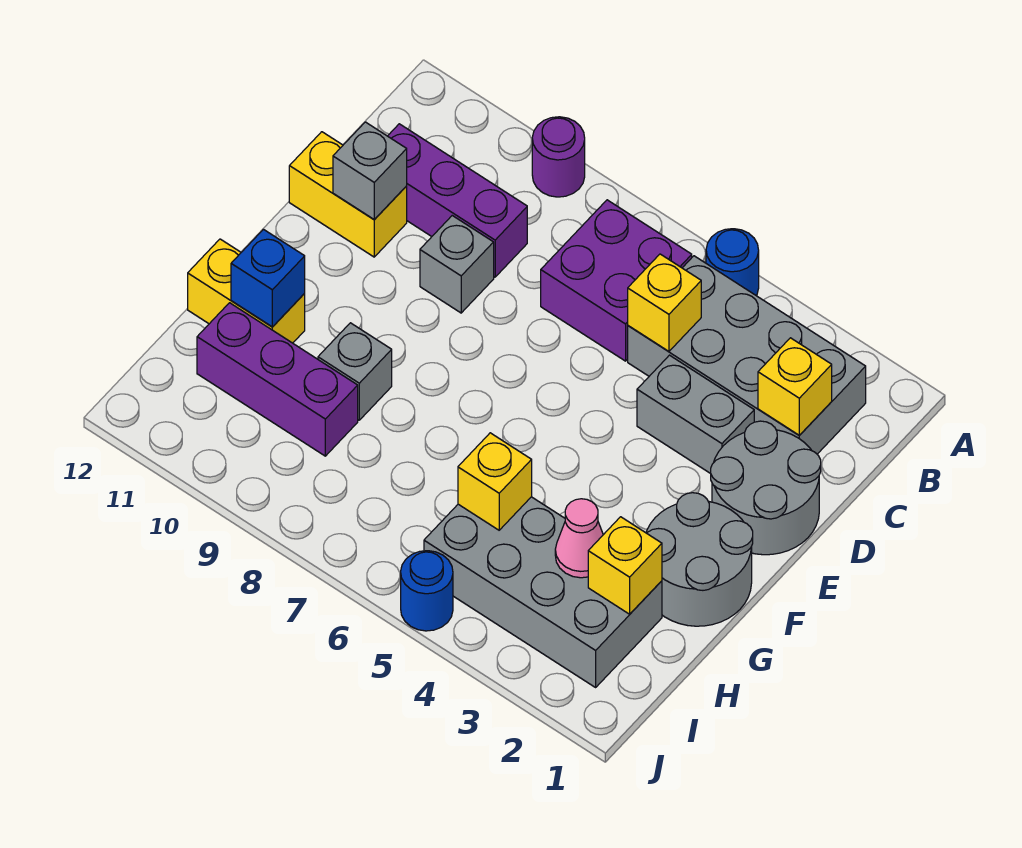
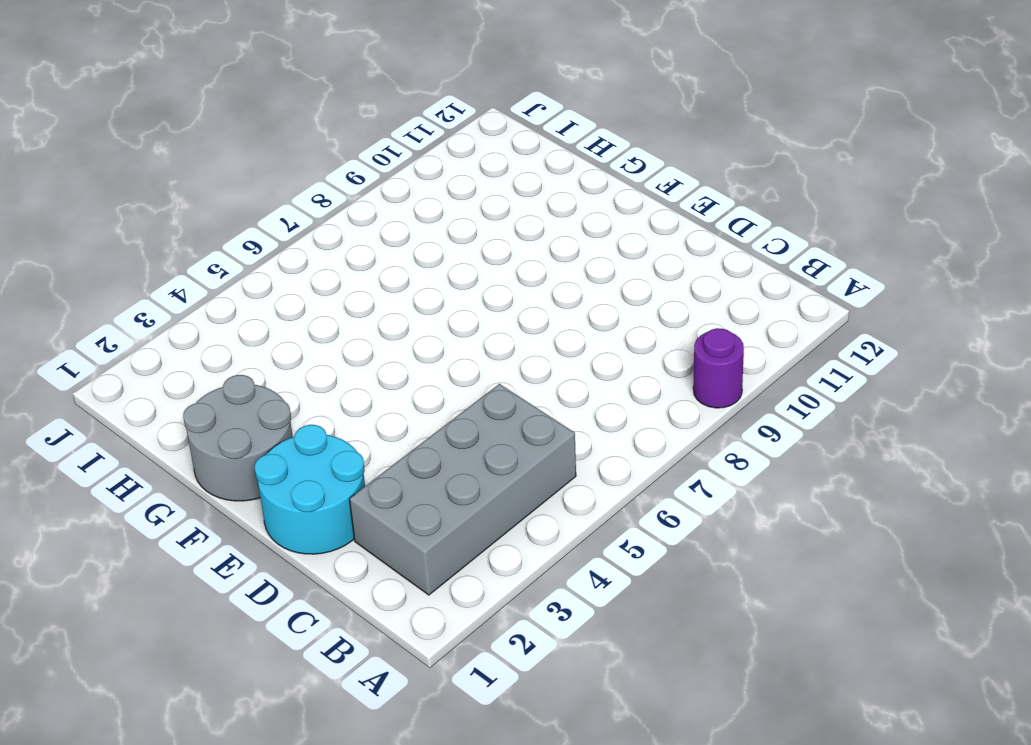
cyan round brick D1:E2 level 1 -> grey round brick D1:E2 level 1
none -> blue round brick A5 level 1
none -> purple brick B6:C7 level 1
none -> purple brick C9:C11 level 1

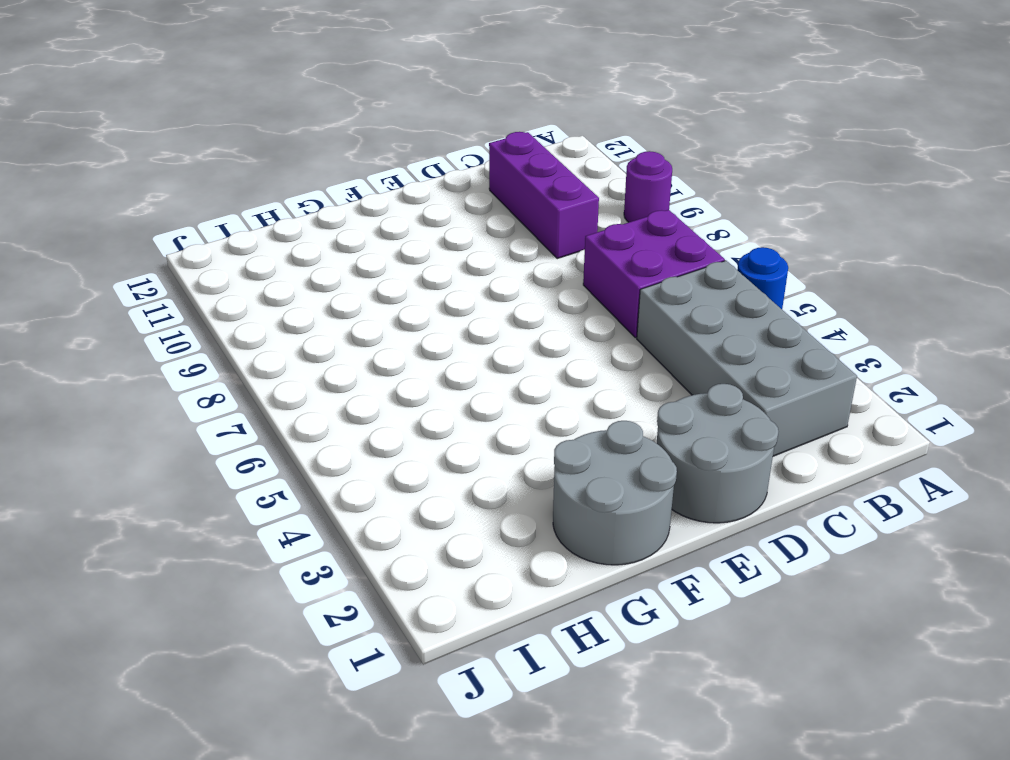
none -> grey brick D3:D4 level 1
none -> grey brick D9 level 1
none -> yellow brick D11:D12 level 1

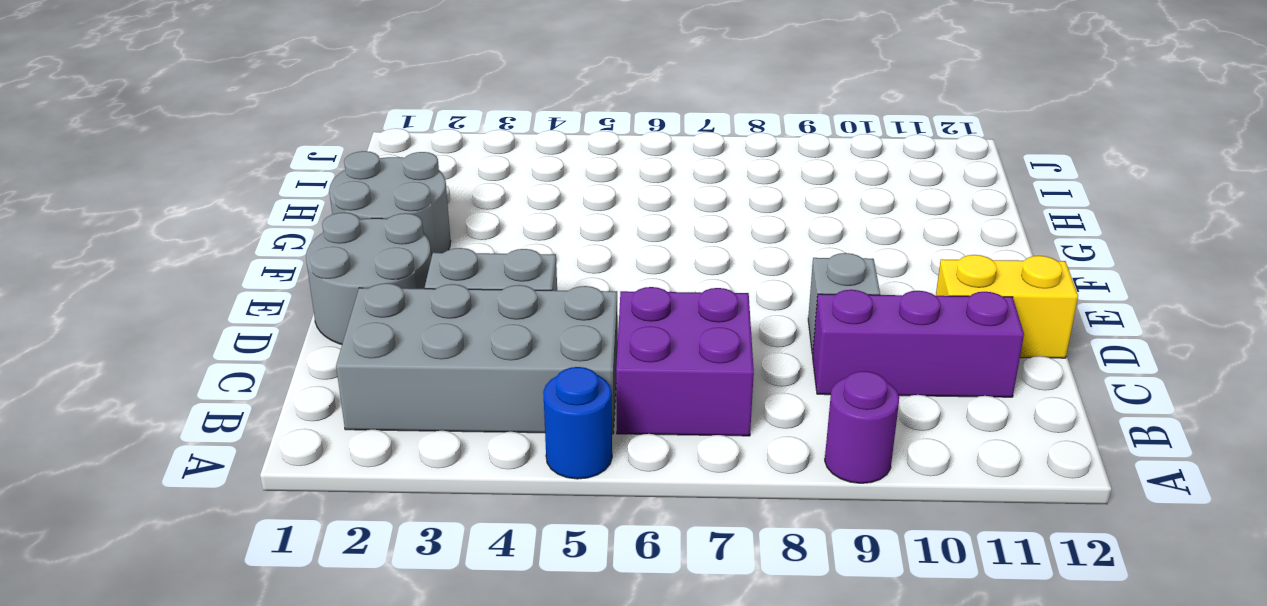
none -> grey brick G9 level 1
none -> yellow brick G11:G12 level 1
none -> grey brick H2:I5 level 1

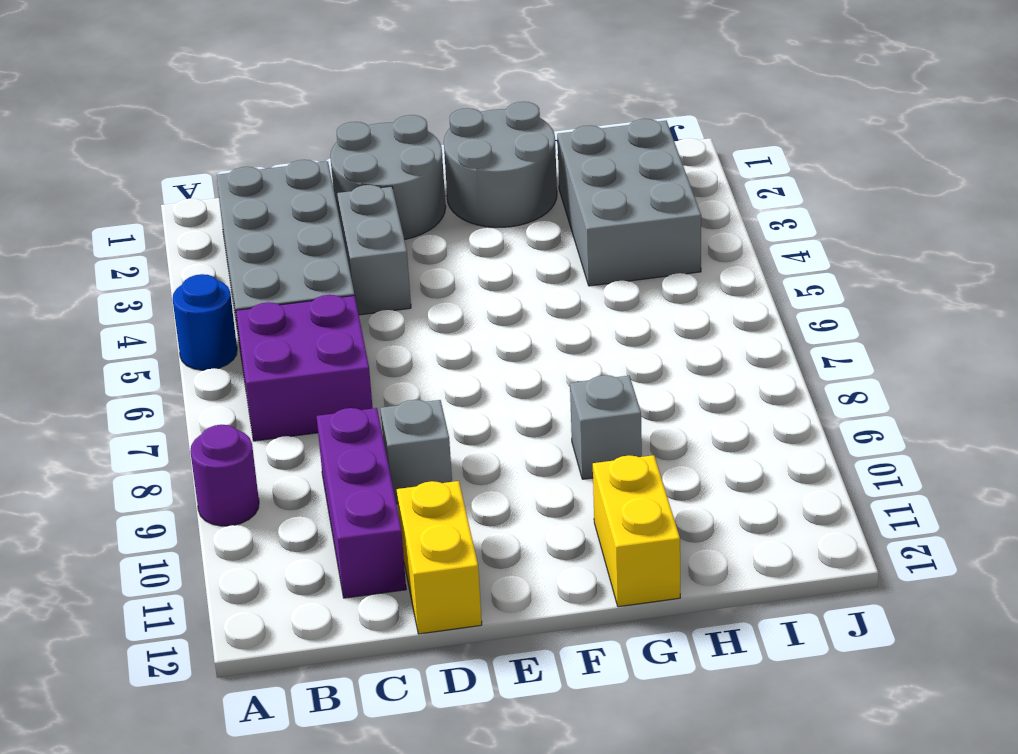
grey brick H2:I4 level 1 -> grey brick H2:I5 level 1
none -> purple brick H9:H11 level 1
none -> blue round brick J5 level 1
none -> yellow brick C2 level 2

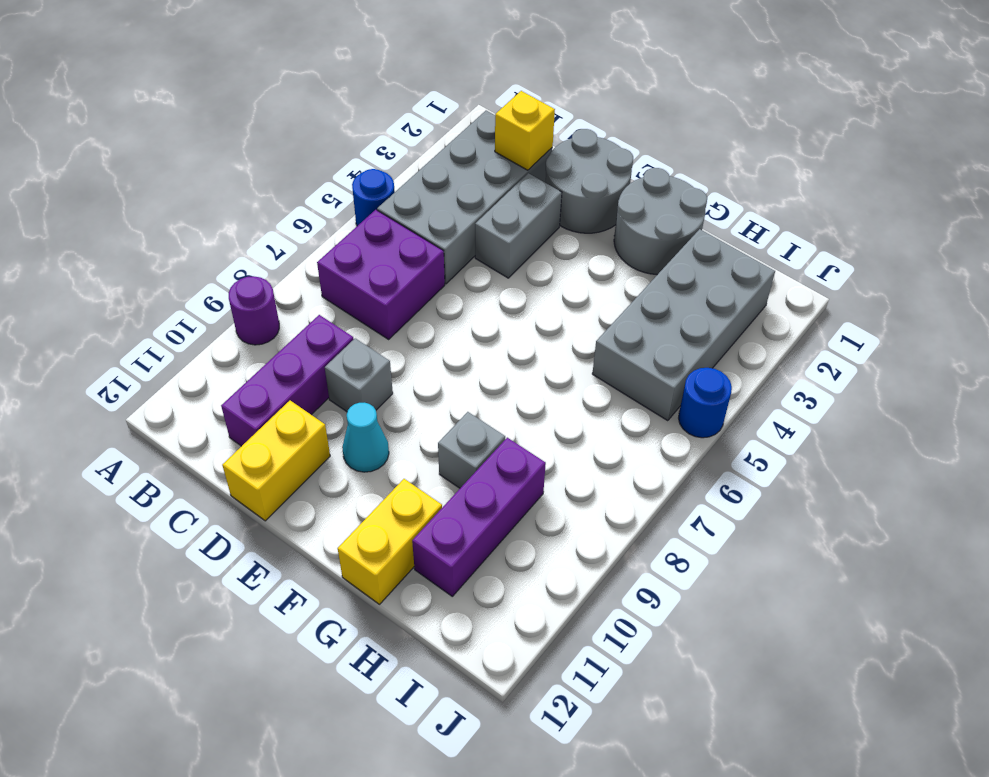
cyan cone E10 level 1 -> none
none -> yellow brick C5 level 2
none -> grey brick D11 level 2
none -> blue brick G11 level 2

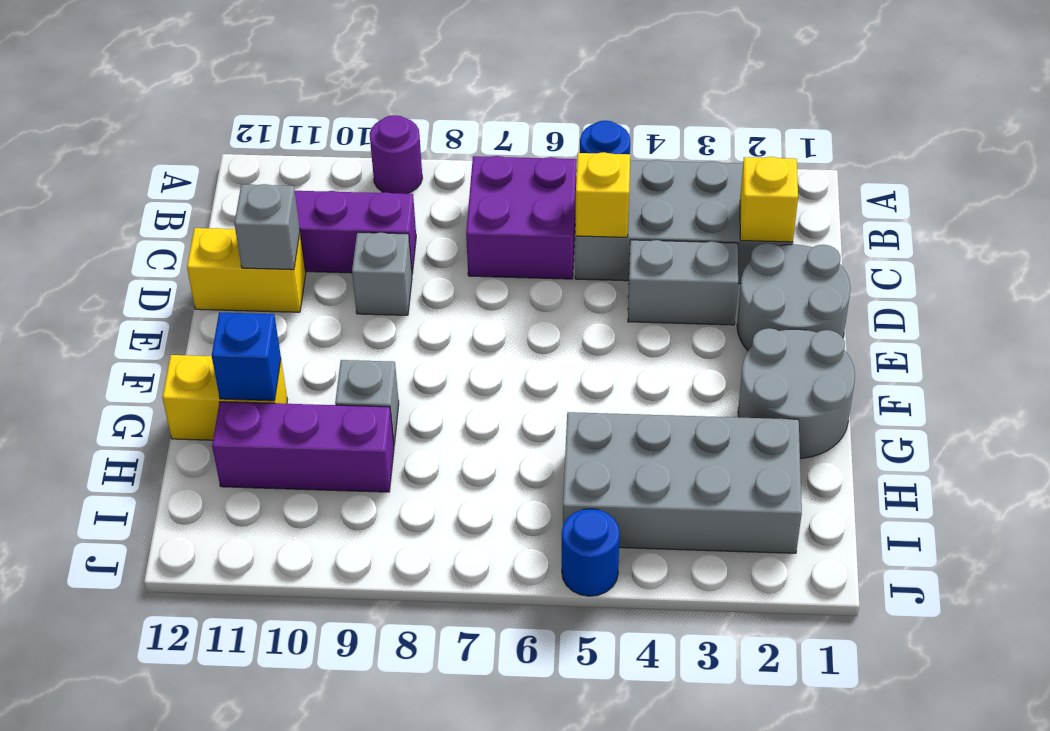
none -> yellow brick H2 level 2
none -> pink cone H3 level 2
none -> yellow brick H5 level 2

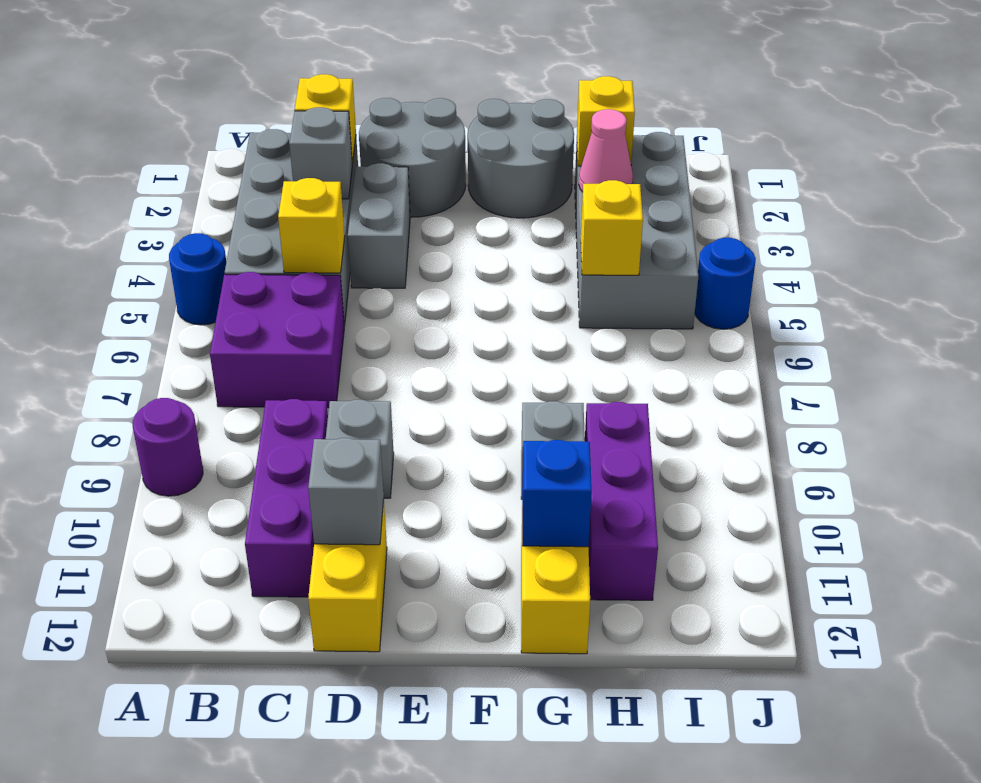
grey brick C3 level 2 -> none

